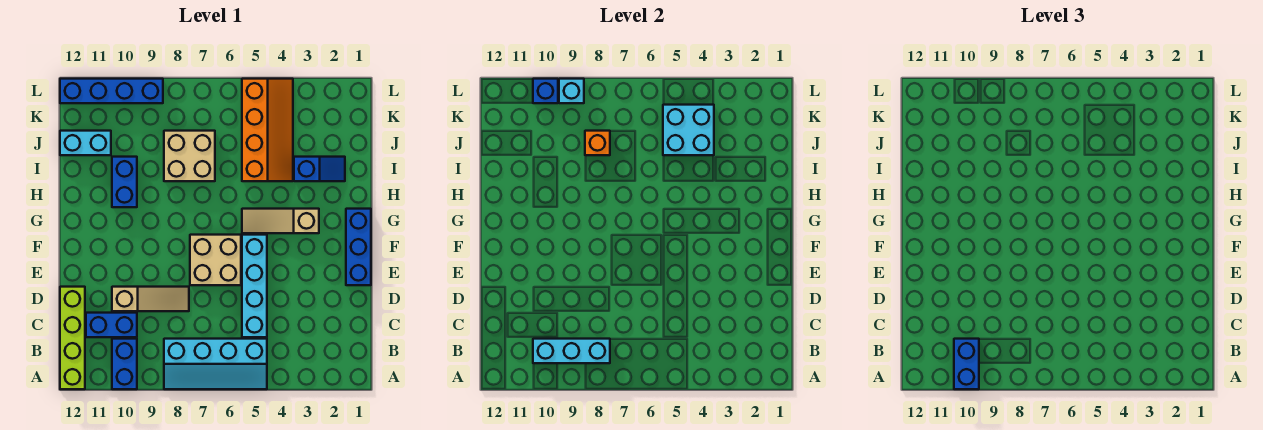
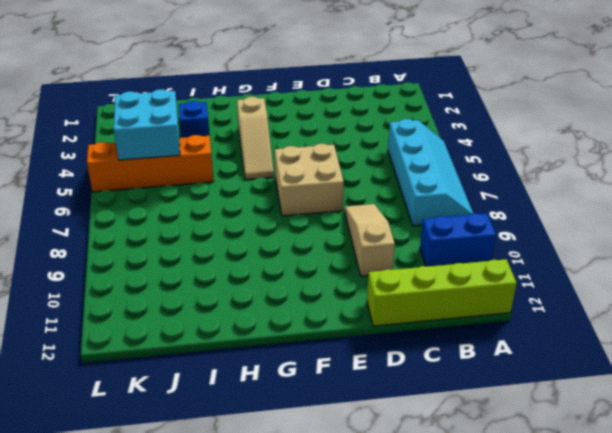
none -> cyan brick C5:F5 level 1
none -> blue brick C10:C11 level 1
none -> blue brick E1:G1 level 1

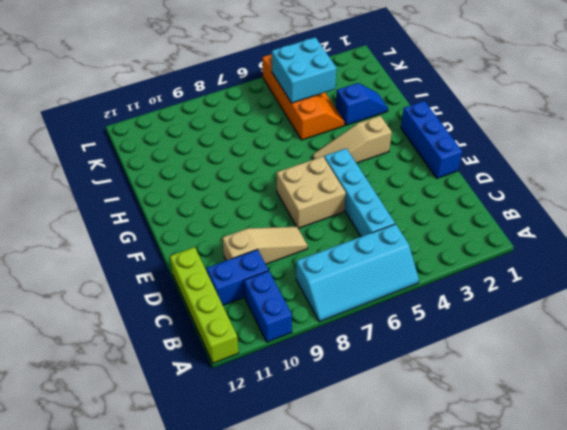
none -> blue brick H10:I10 level 1
none -> tan brick I7:J8 level 1
none -> cyan brick J11:J12 level 1

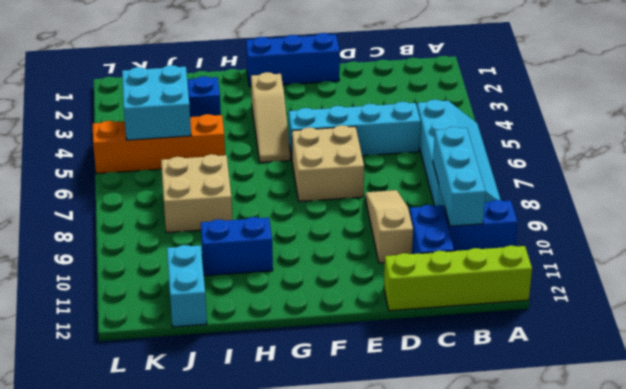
none -> blue brick L9:L12 level 1
none -> orange brick J8 level 2
none -> cyan brick L9 level 2

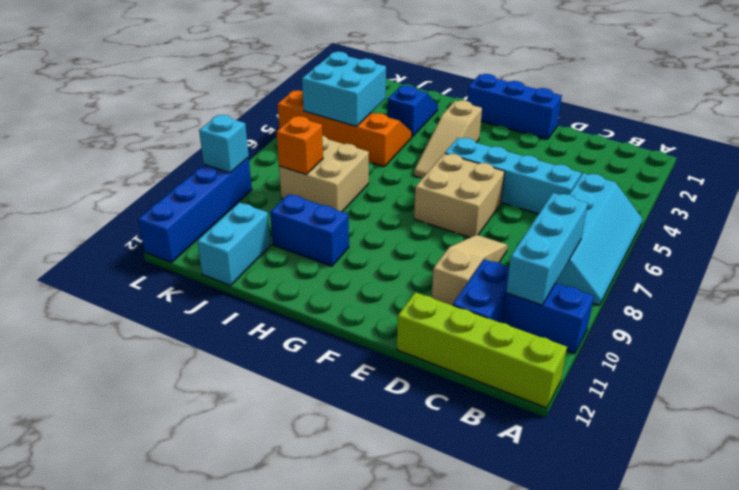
none -> blue brick L10 level 2
none -> blue brick A10:B10 level 3

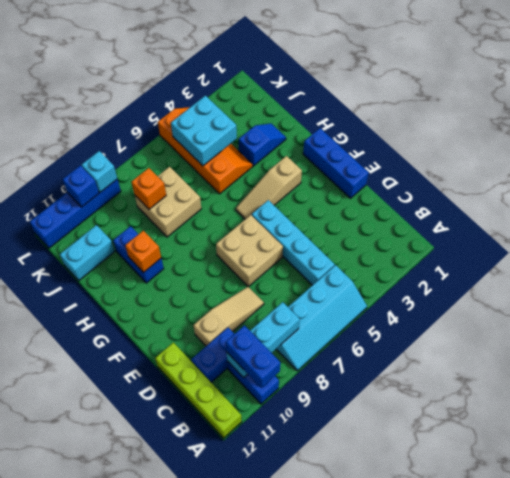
orange brick H10 level 2 -> none

